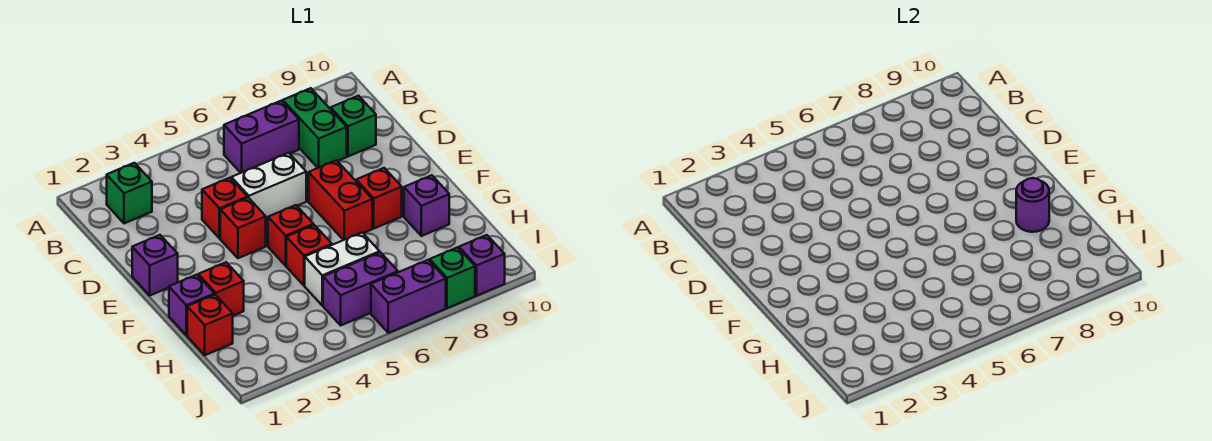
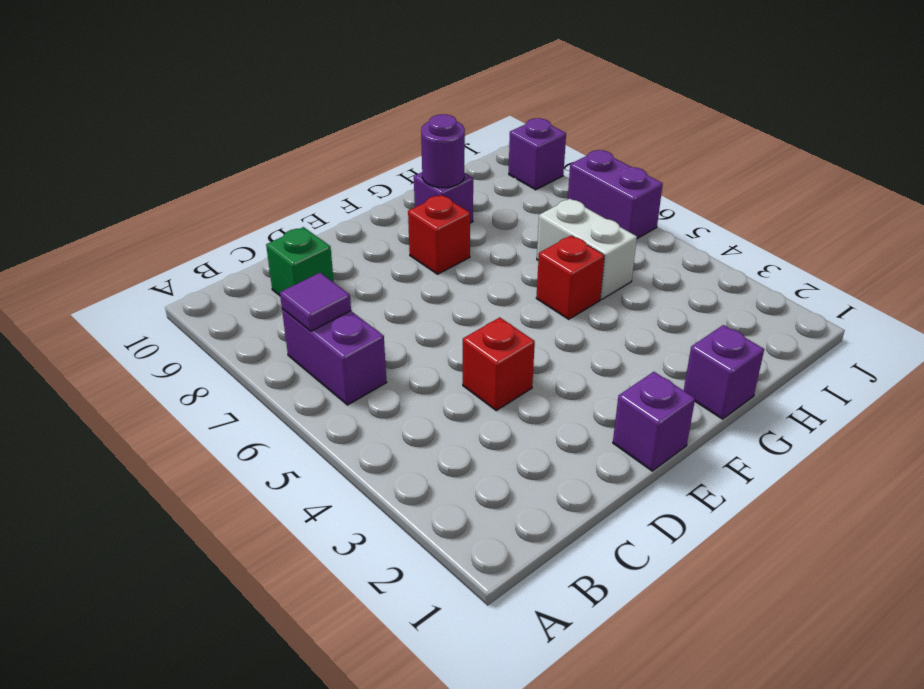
purple tile B7 level 2 -> none
none -> green brick B2 level 1
none -> green brick B8:C8 level 1
none -> white brick D5:D6 level 1

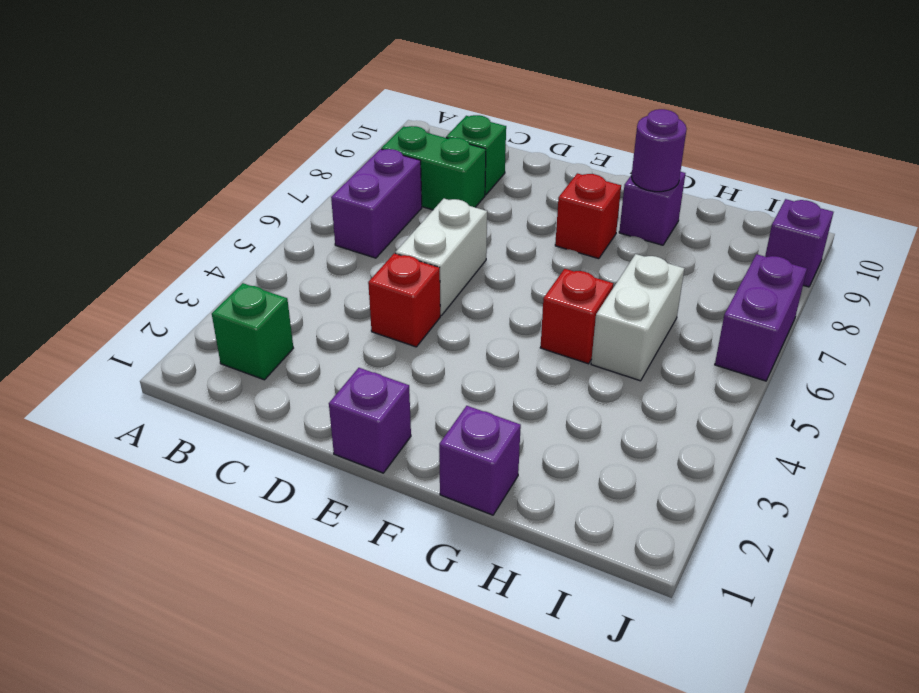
none -> red brick E4 level 1
none -> red brick E7:F7 level 1
none -> red brick F5 level 1

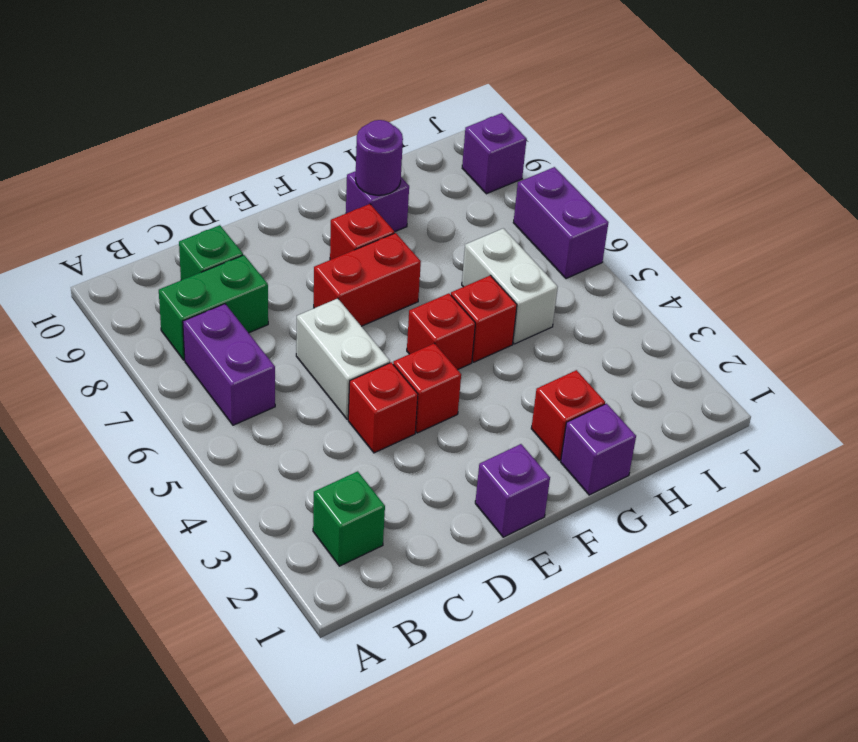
none -> red brick H1 level 1
none -> purple brick I5:I6 level 1
none -> green brick J8 level 1

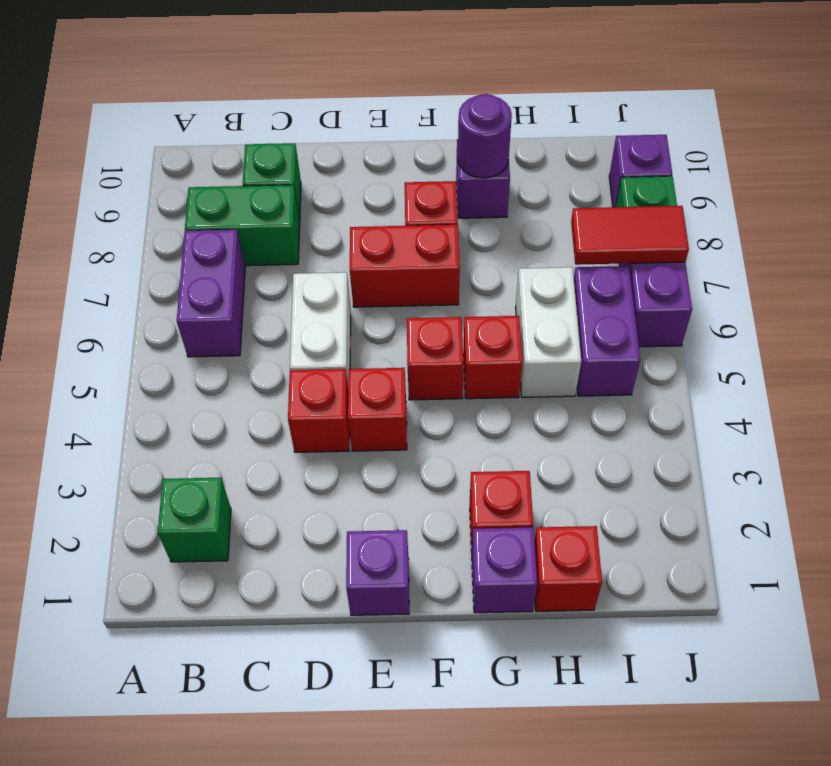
red tile I7:J7 level 2 -> none

